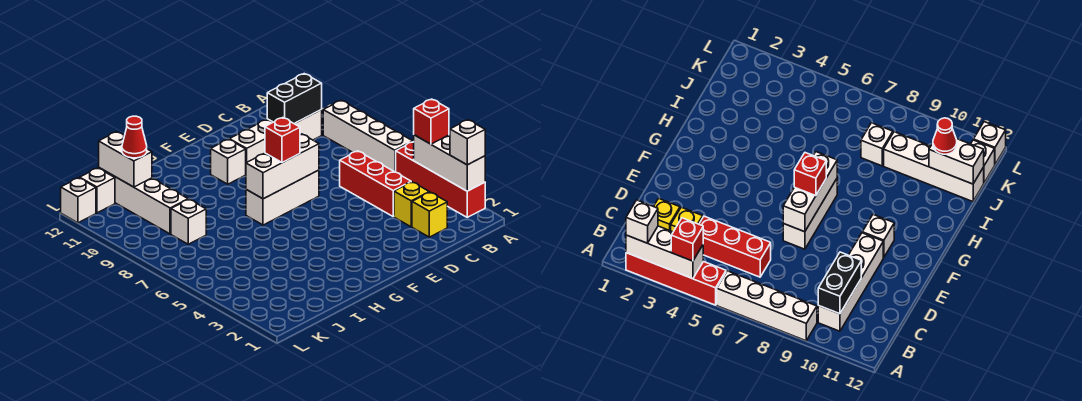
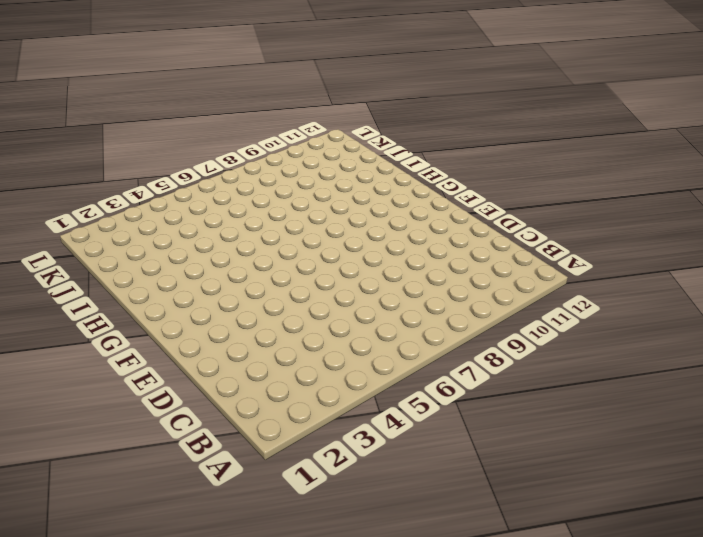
none -> red brick A2:A5 level 1
none -> white brick A6:A9 level 1
none -> white brick B10:E10 level 1

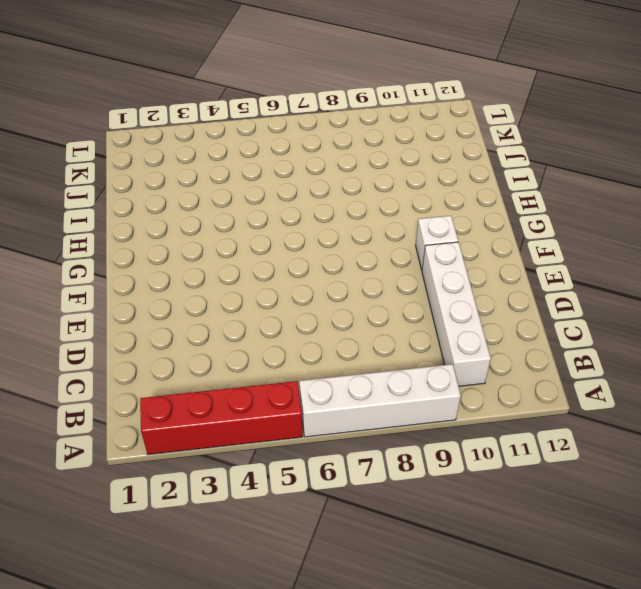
none -> yellow brick C2 level 1
none -> yellow brick C3 level 1
none -> red brick C4:C6 level 1

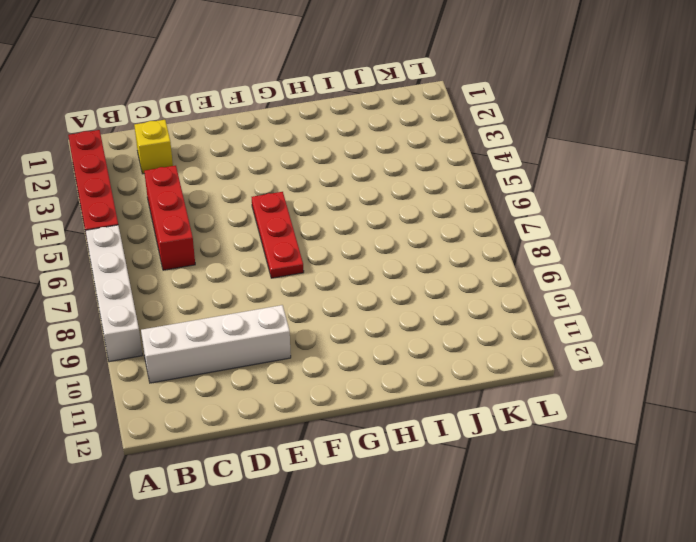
red plate F5:F7 level 1 -> white brick E7:G7 level 1
none -> yellow brick C3 level 1
none -> white brick F10 level 1
none -> white brick J8 level 1

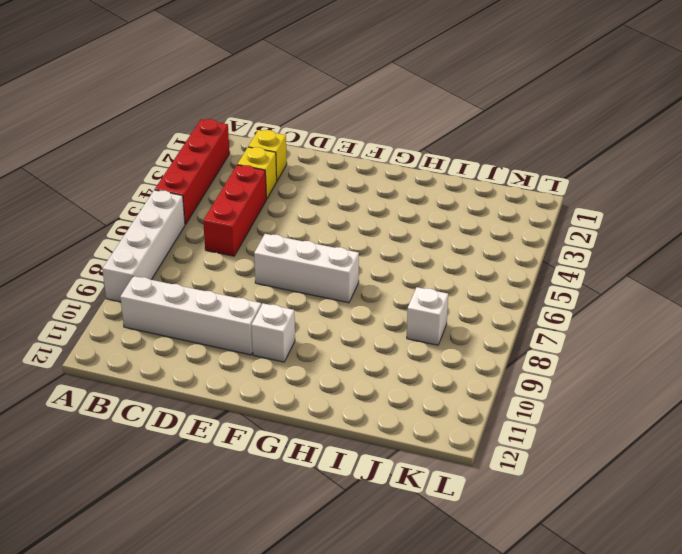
none -> white brick J9:J12 level 1
none -> white brick K12 level 1
none -> white brick L12 level 1

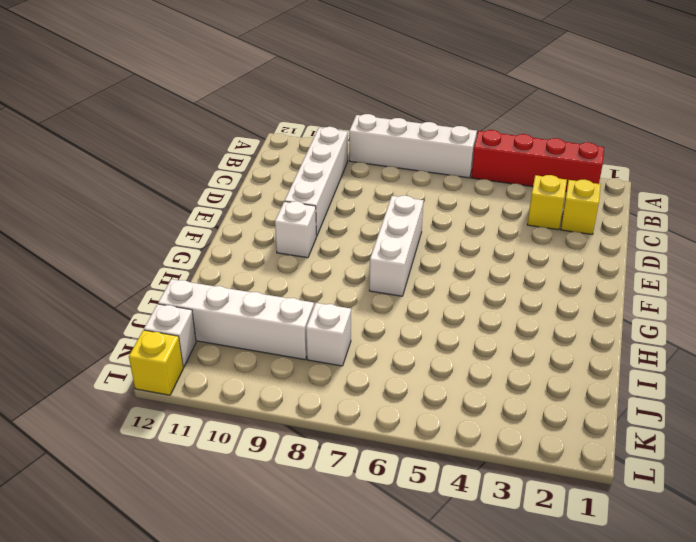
yellow brick L12 level 1 -> white brick L12 level 1
none -> red brick C4:C6 level 1
none -> white brick A2:A4 level 2
none -> black brick B10:C10 level 2

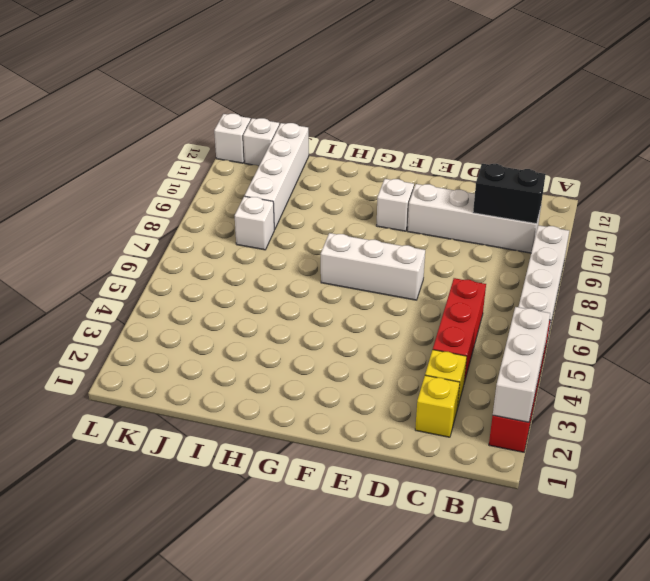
none -> white brick E7:G7 level 2
none -> white brick J11:J12 level 2
none -> white brick A2 level 3

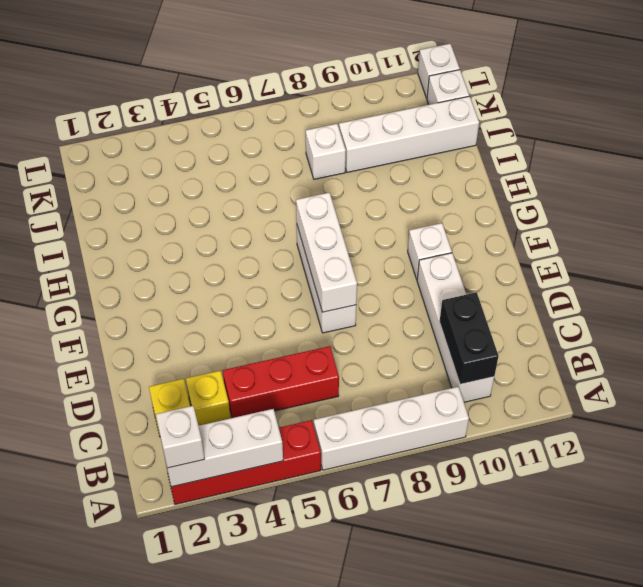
none -> white brick J11:J12 level 2
none -> red brick A4 level 3
none -> red brick F7 level 3

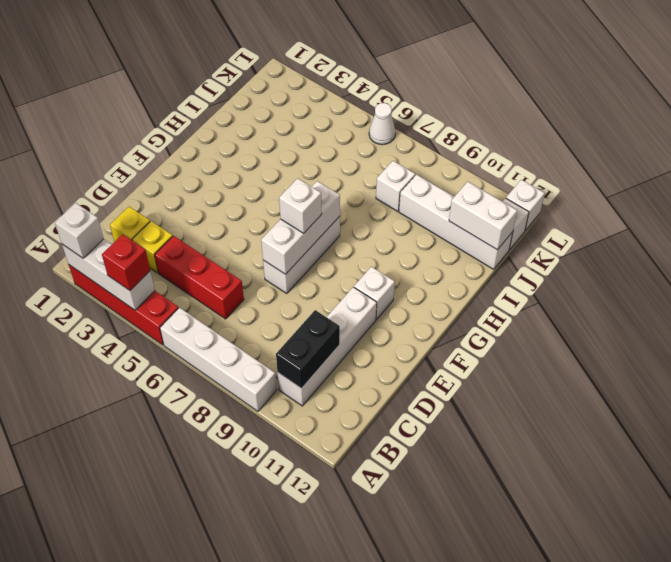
white brick F7 level 3 -> red brick F7 level 3
white cone L6 level 1 -> none
none -> red cone J11 level 3

